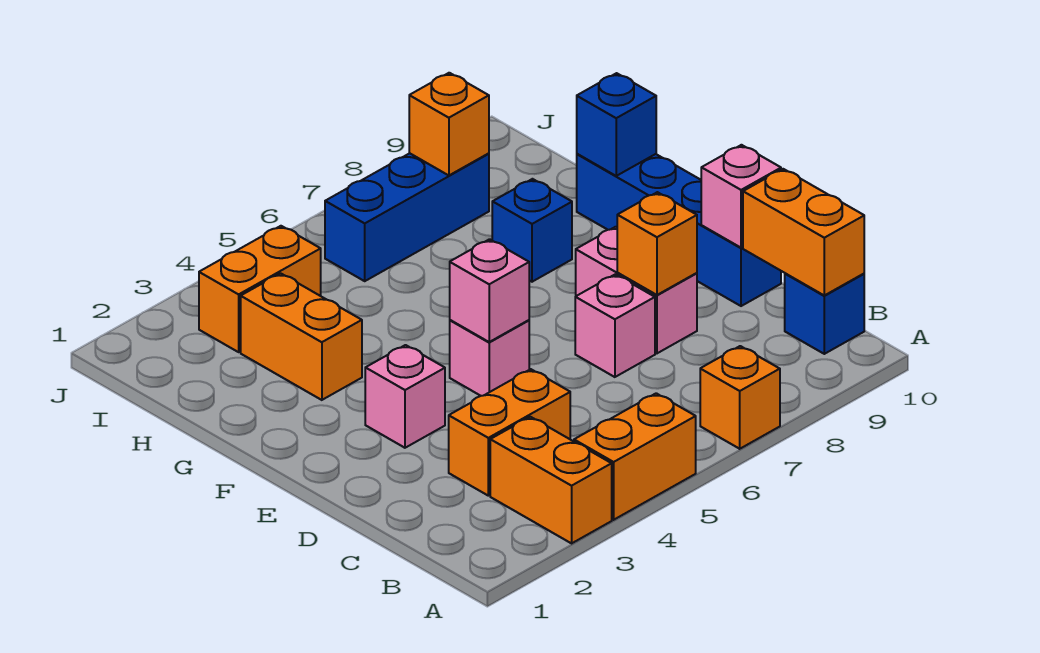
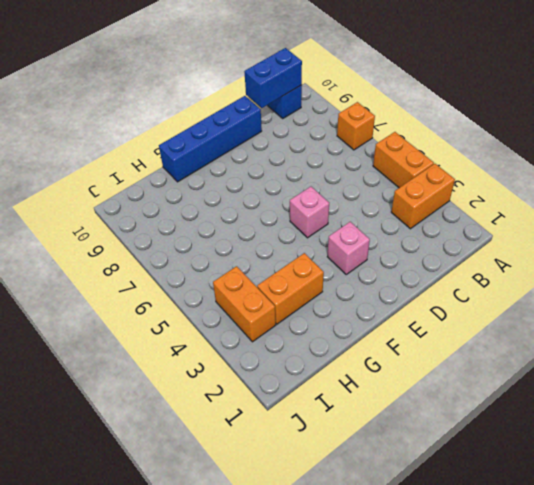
blue brick B10:C10 level 2 -> orange brick B10:C10 level 2
none -> orange brick C3:C4 level 1
none -> pink brick D7 level 1
none -> pink brick D8:E8 level 1

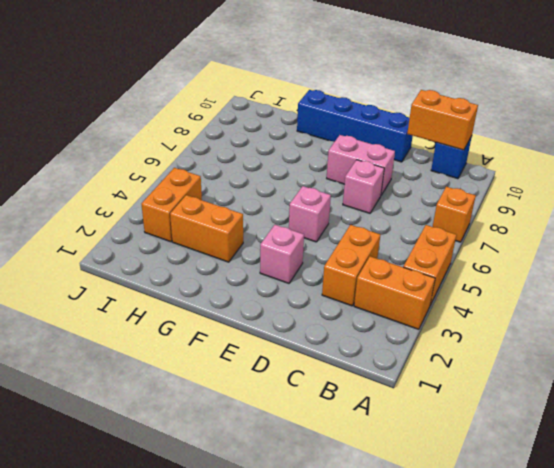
none -> blue brick G8 level 1
none -> blue brick I6:I8 level 1
none -> orange brick D8 level 2

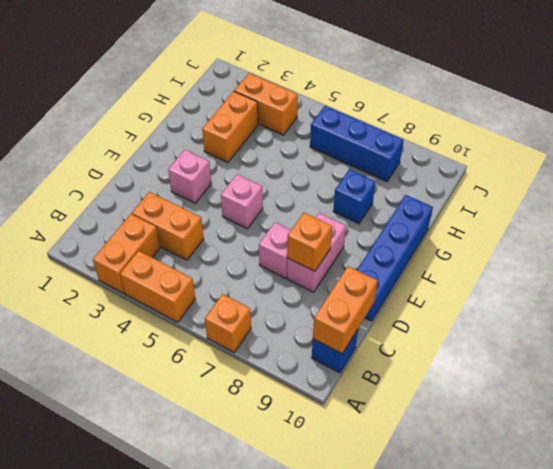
none -> pink brick D10 level 2
none -> pink brick E5 level 2
none -> blue brick G10 level 2

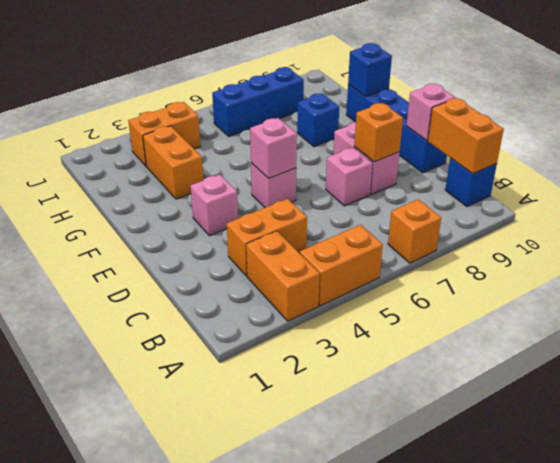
none -> orange brick I8 level 2

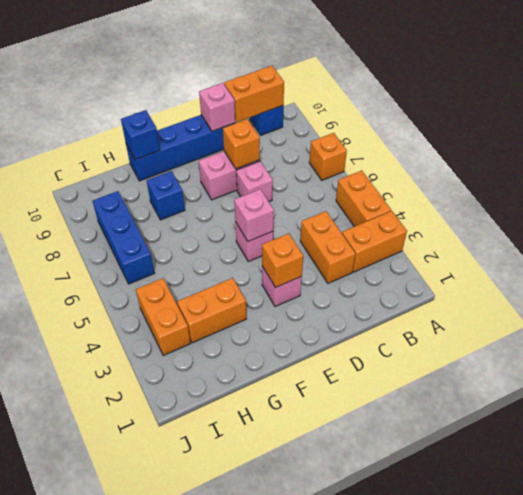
orange brick E3 level 2 -> orange brick I8 level 2

